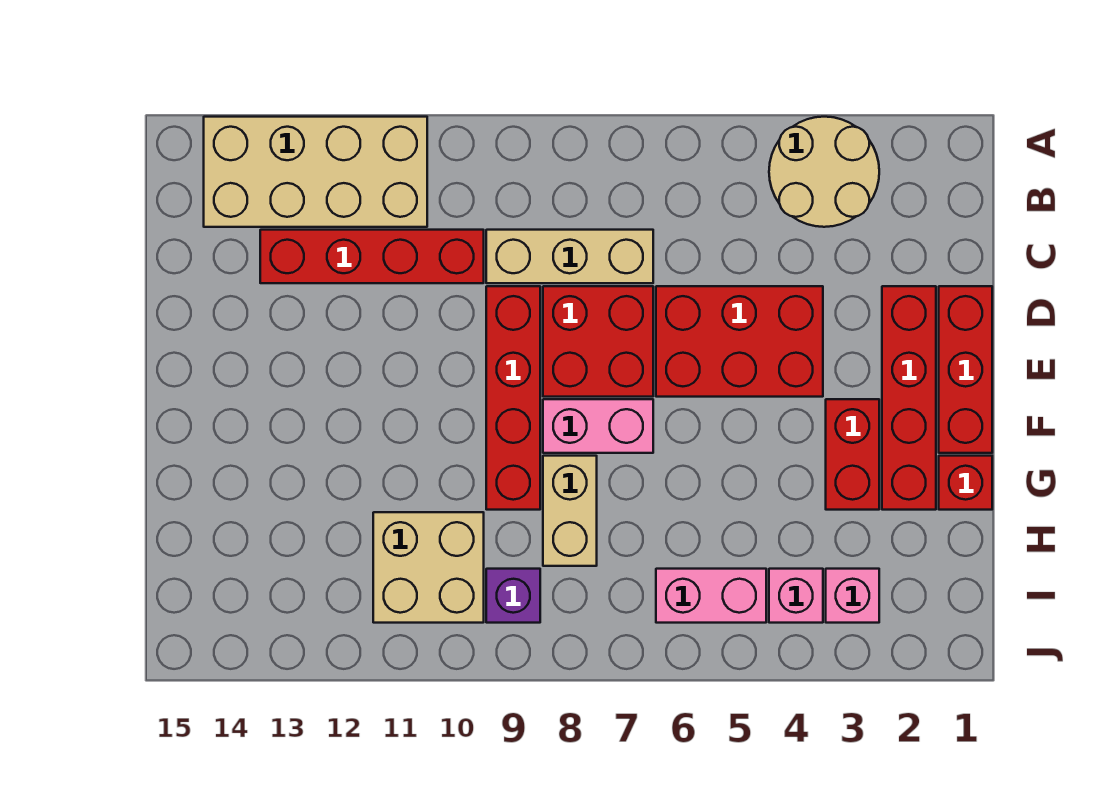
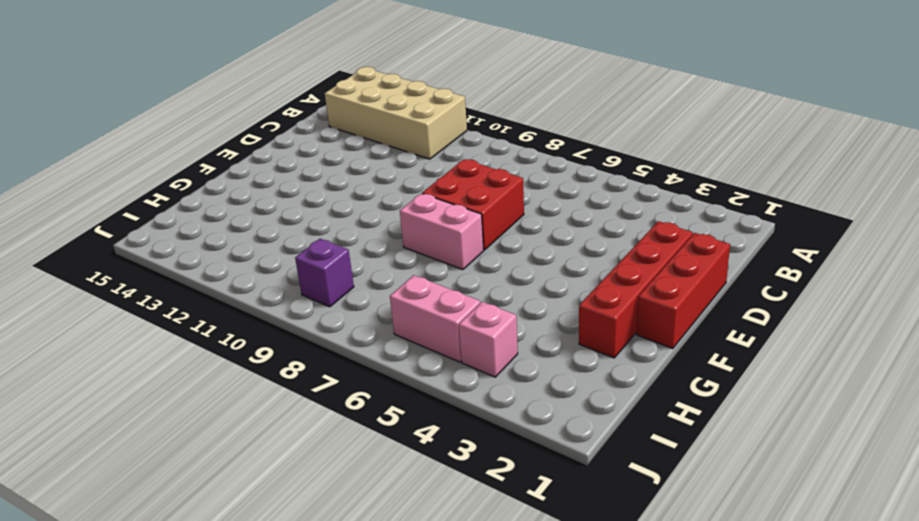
none -> tan round brick A3:B4 level 1
none -> tan brick C7:C9 level 1
none -> red brick C10:C13 level 1

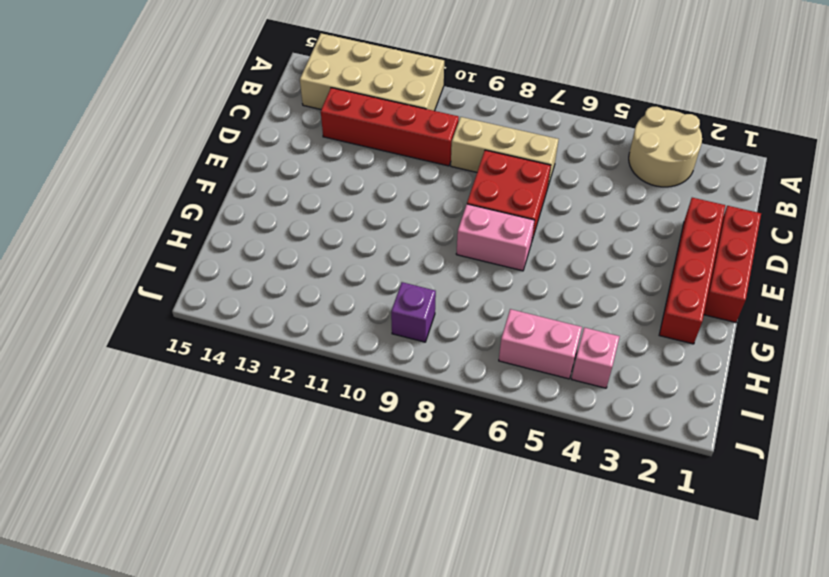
none -> red brick D4:E6 level 1
none -> red brick D9:G9 level 1
none -> red brick F3:G3 level 1

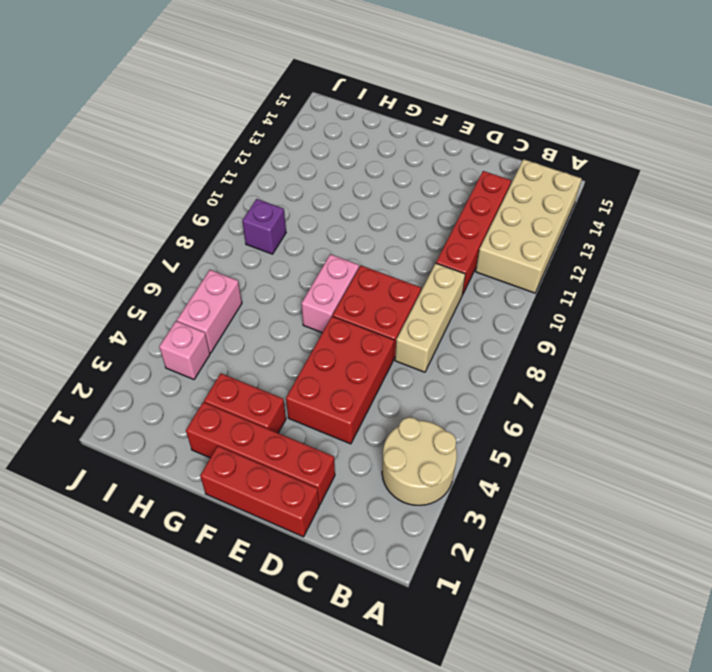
none -> red brick D9:G9 level 1
none -> red brick G1 level 1
none -> tan brick G8:H8 level 1

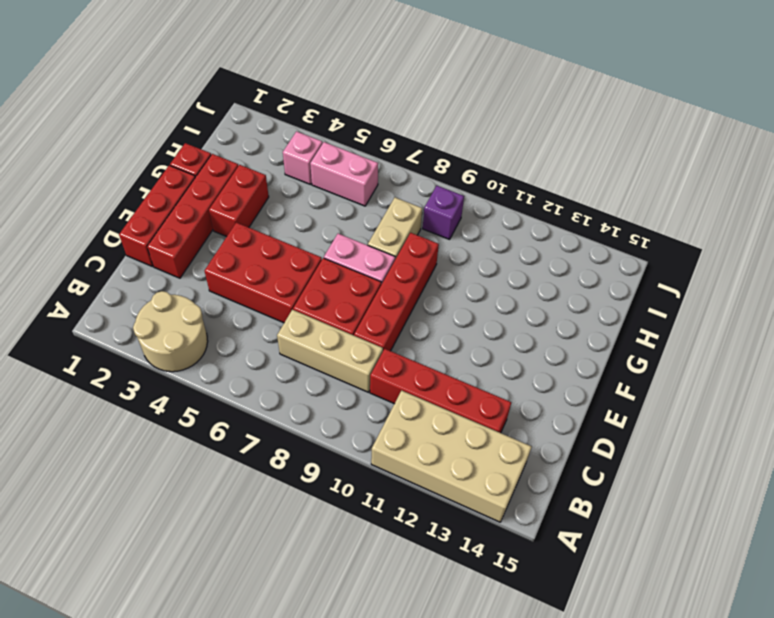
none -> tan brick H10:I11 level 1
none -> pink brick I3 level 1

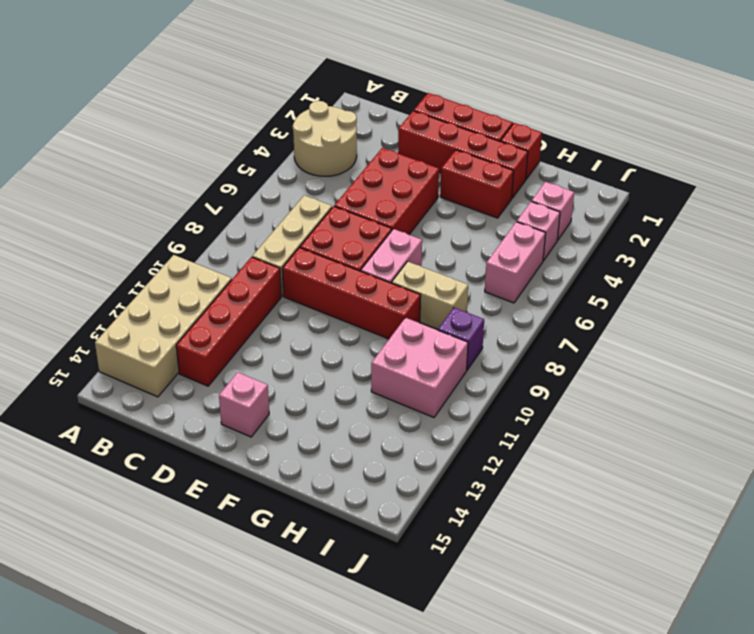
pink brick E14 level 1 -> none
pink brick H10:I11 level 1 -> tan brick H10:I11 level 1

